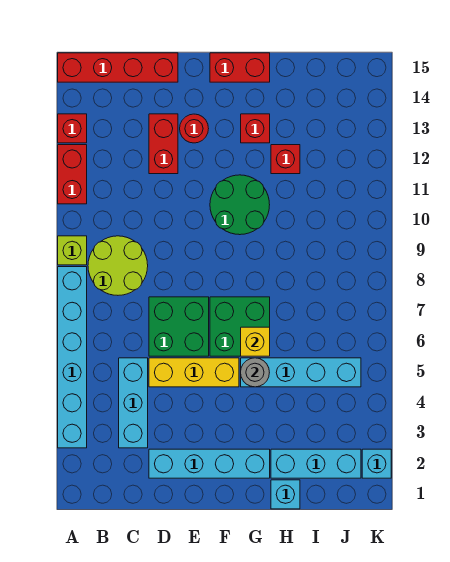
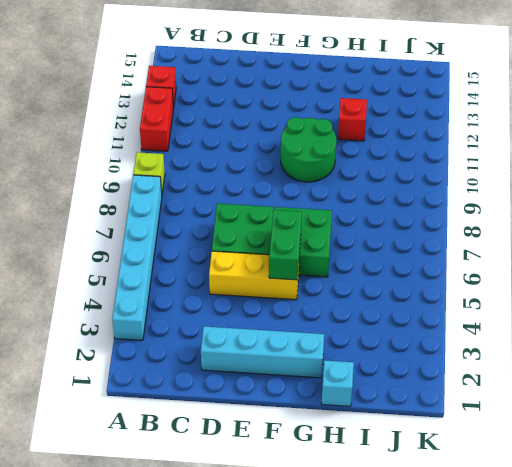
green brick F5:F6 level 2 -> none
none -> red brick A15:D15 level 1
none -> lime round brick B8:C9 level 1
none -> cyan brick C3:C5 level 1

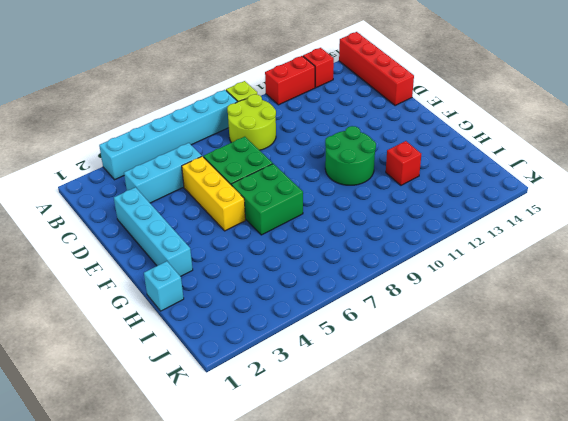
none -> red brick D12:D13 level 1
none -> red round brick E13 level 1
none -> red brick F15:G15 level 1

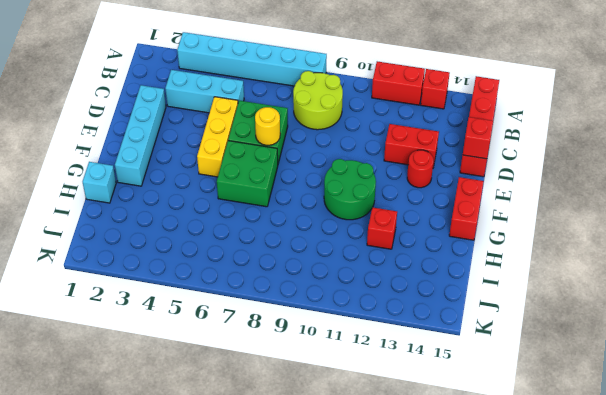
red brick D15 level 2 -> red brick G13 level 1
yellow round brick E7 level 2 -> none
none -> lime brick A9 level 1
none -> cyan brick G5:J5 level 1
none -> cyan brick H2:J2 level 1

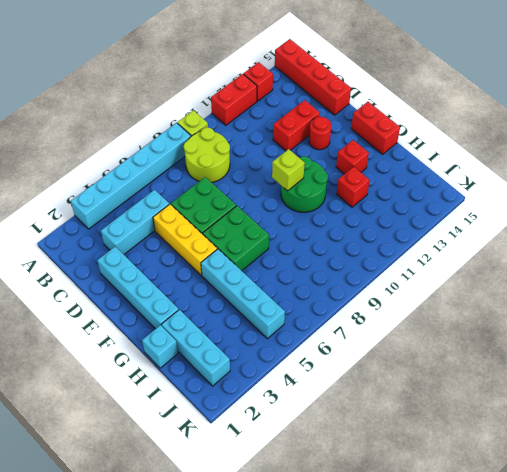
lime brick F10 level 2 -> none
none -> cyan brick K2 level 1
none -> grey round brick G5 level 2
none -> yellow brick G6 level 2

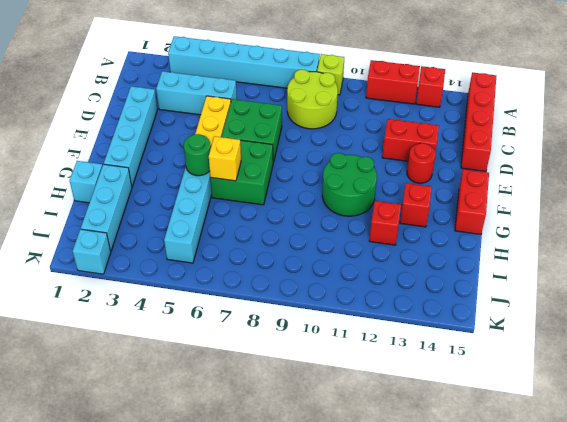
green round brick G5 level 2 -> grey round brick G5 level 2

